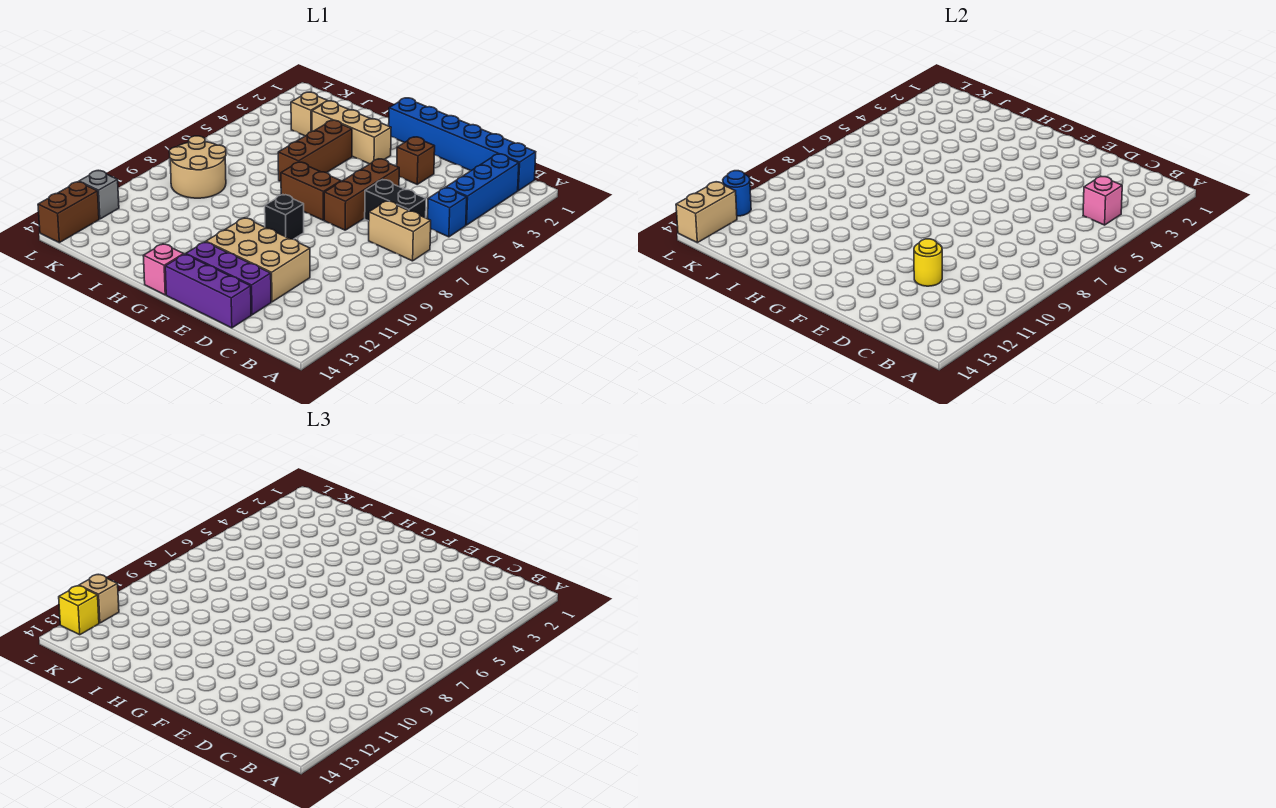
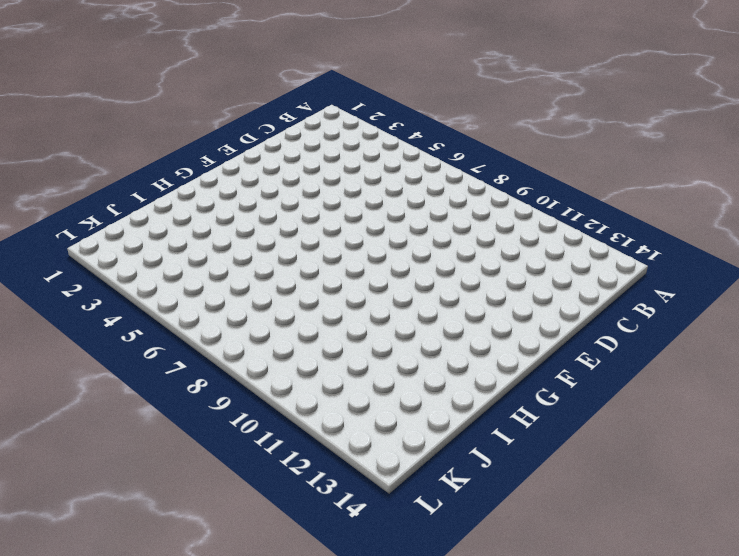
none -> blue brick B1:G1 level 1
none -> blue brick B2:B4 level 1
none -> blue brick B5 level 1

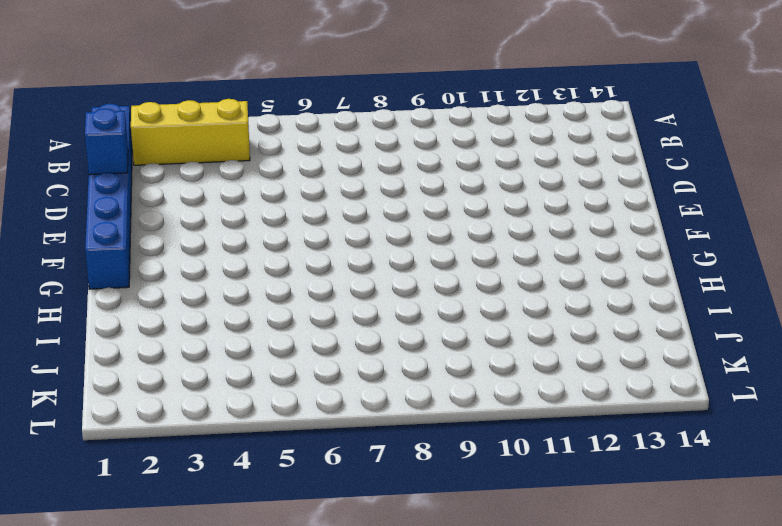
yellow brick B2:B4 level 1 -> blue brick B2:B4 level 1
blue brick D1 level 2 -> blue brick B5 level 1
none -> tan brick B7:C7 level 1
none -> black brick C6:D6 level 1
none -> tan brick D11:F12 level 1

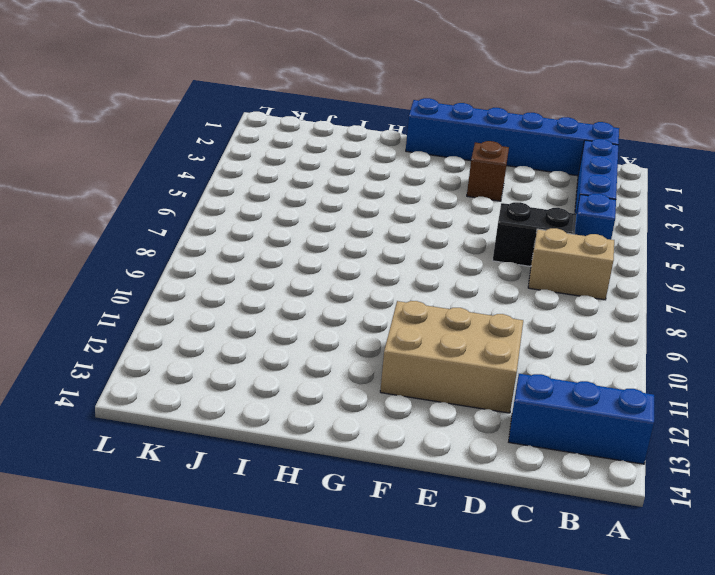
blue brick A13:C13 level 1 -> none
none -> purple brick D13:F13 level 1
none -> purple brick D14:F14 level 1
none -> brown brick E5:E7 level 1

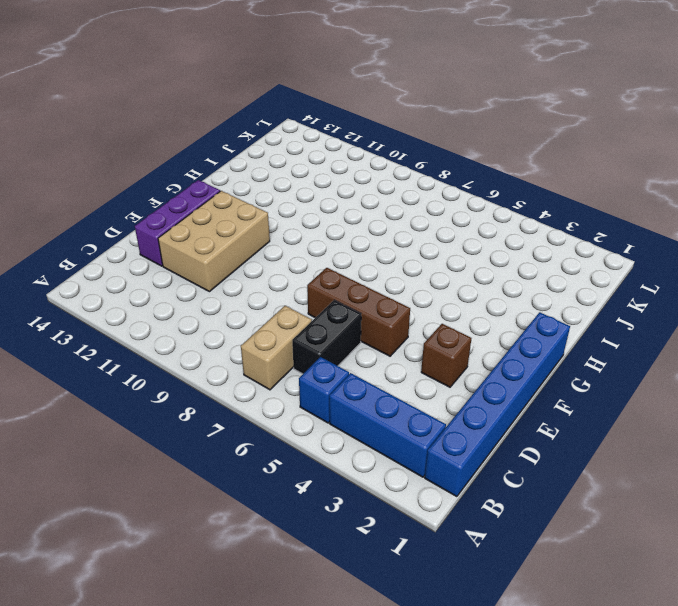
none -> purple brick D14:F14 level 1
none -> brown brick F7:G7 level 1
none -> black brick F9 level 1

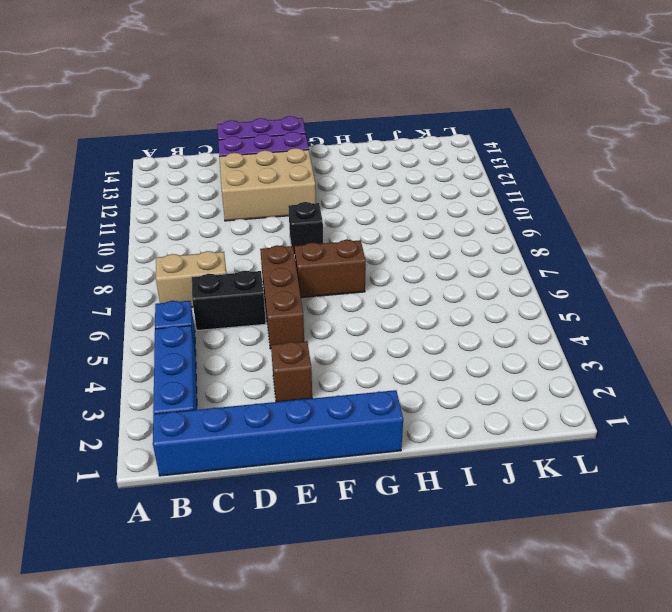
none -> tan brick G3:I3 level 1
none -> pink brick G14 level 1
none -> brown brick H4:H6 level 1

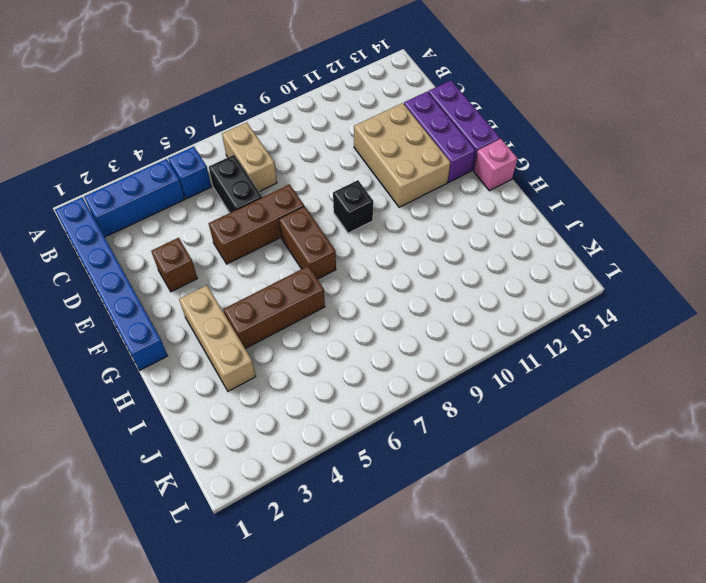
none -> tan brick J3 level 1
none -> tan round brick J8:K9 level 1
none -> grey brick L12 level 1

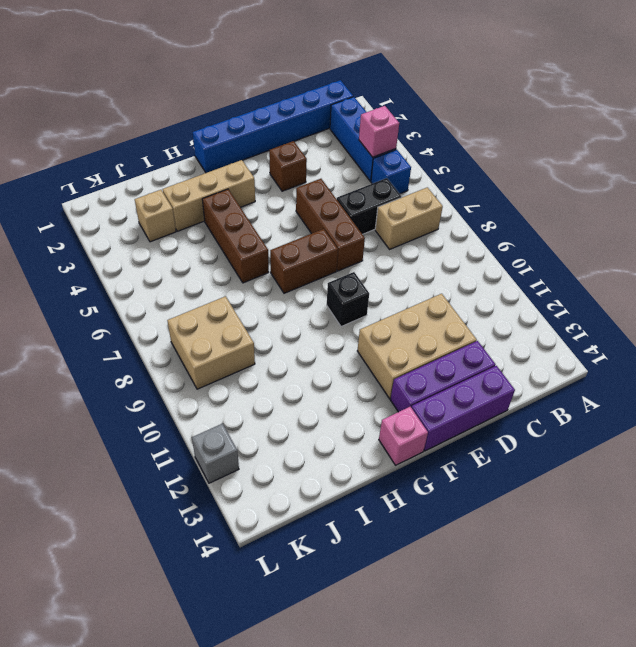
tan brick J8:K9 level 1 -> tan round brick J8:K9 level 1
none -> brown brick L13:L14 level 1
none -> yellow round brick D11 level 2
none -> blue round brick L12 level 2

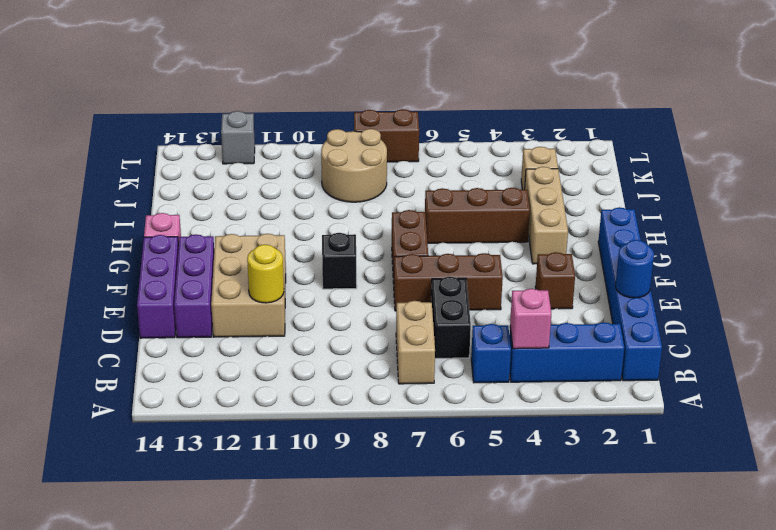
blue round brick D1 level 2 -> blue round brick L12 level 2
brown brick L7:L8 level 1 -> brown brick L13:L14 level 1
none -> tan brick L13:L14 level 2
none -> tan brick L12 level 3
none -> yellow brick L13 level 3

